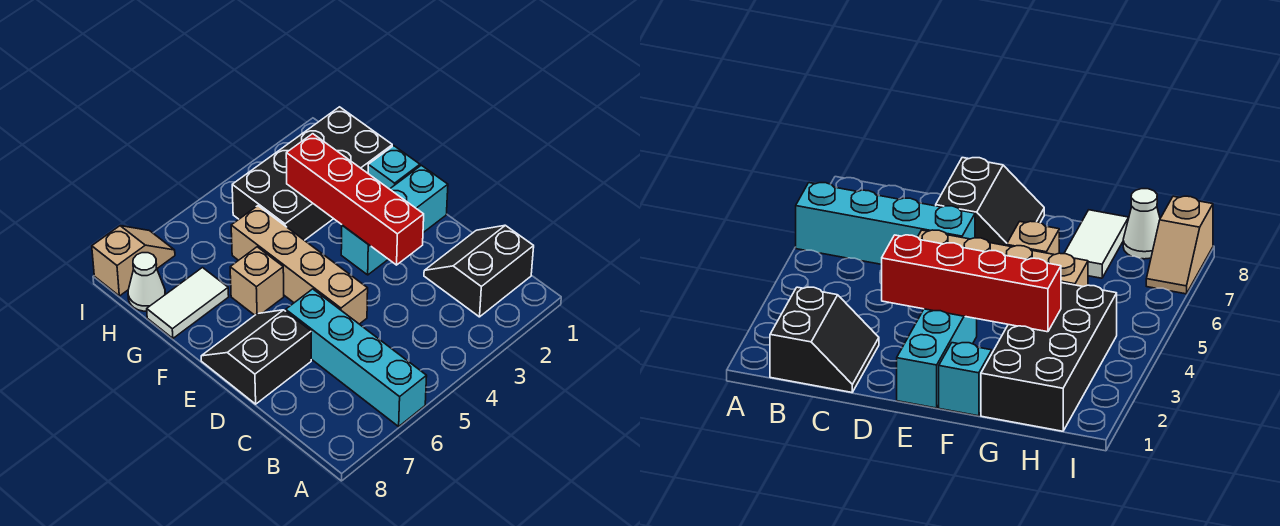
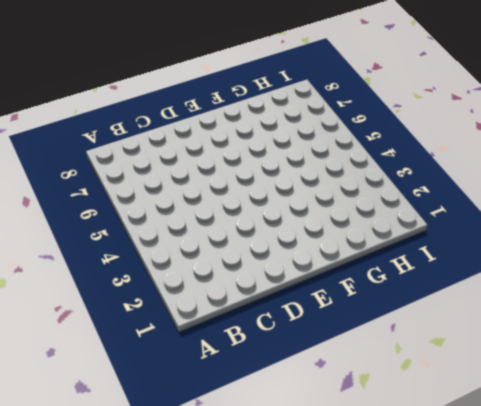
none -> cyan brick A6:D6 level 1
none -> black slope B1:C2 level 1 top B
none -> tan brick D5:G5 level 1

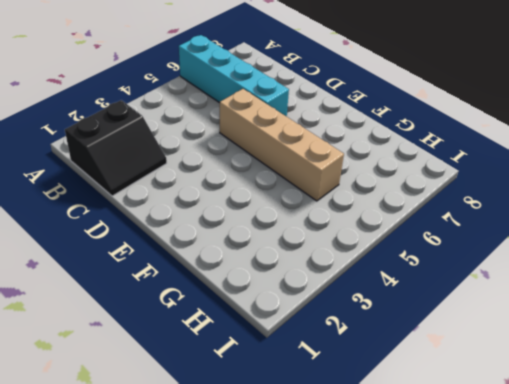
none -> black slope D7:E8 level 1 top D
none -> cyan brick E1:E3 level 1
none -> cyan brick F1 level 1

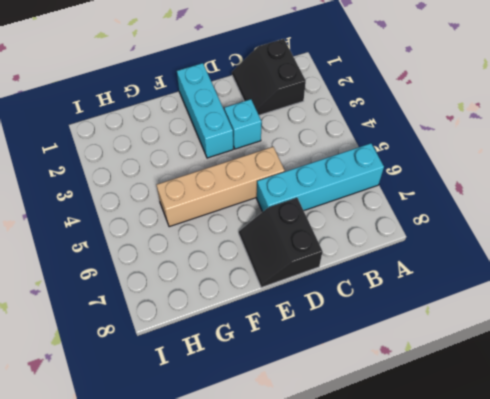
cyan brick D3 level 1 -> cyan brick F1 level 1
none -> tan brick F6 level 1
none -> black brick G1:H4 level 1
none -> white tile G7:G8 level 1

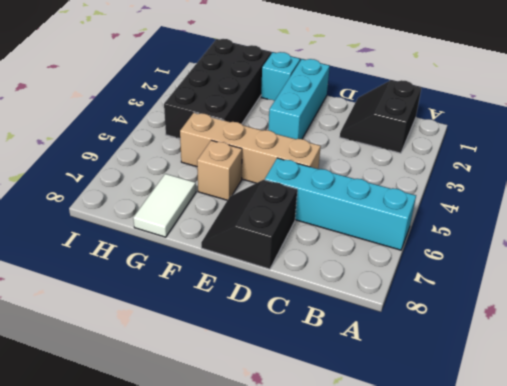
none -> white cone H8 level 1
none -> tan slope I7:I8 level 1 top 8
none -> red brick D3:G3 level 2

